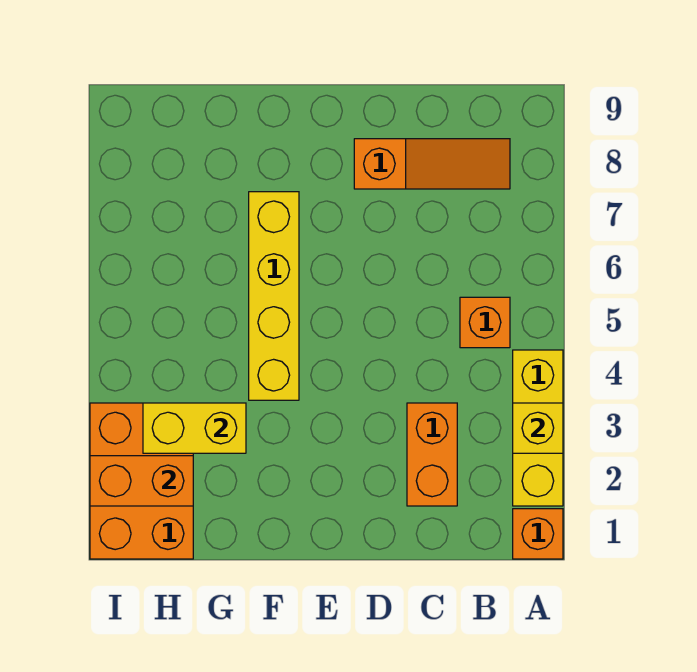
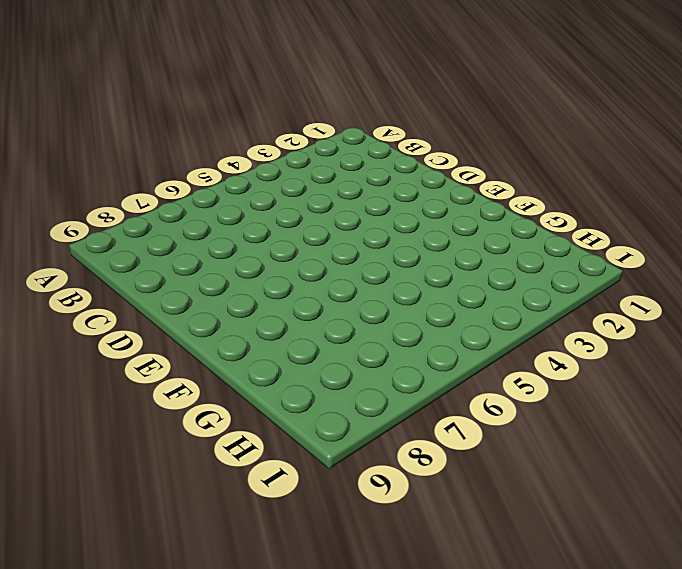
none -> orange brick A1 level 1
none -> yellow brick A2:A4 level 1

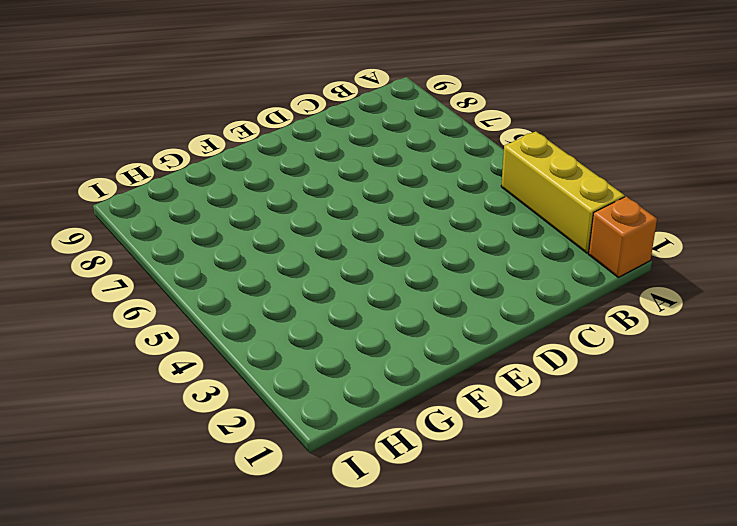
none -> orange brick B5 level 1
none -> orange slope B8:D8 level 1 top D

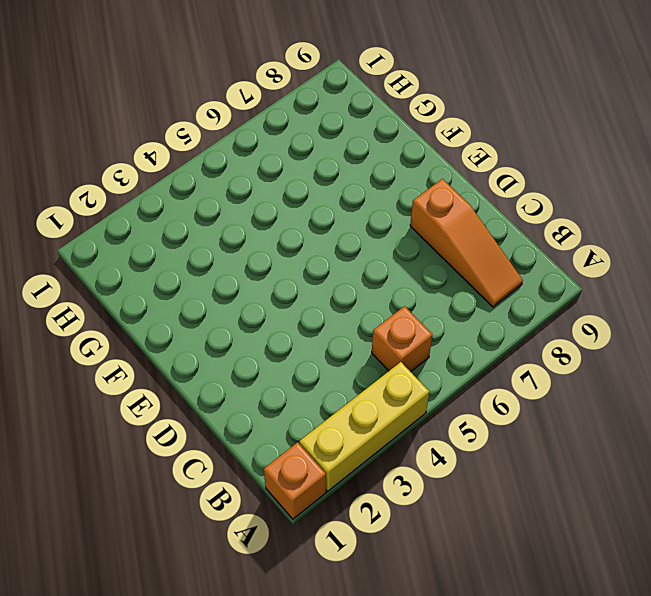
none -> orange brick C2:C3 level 1
none -> yellow brick F4:F7 level 1

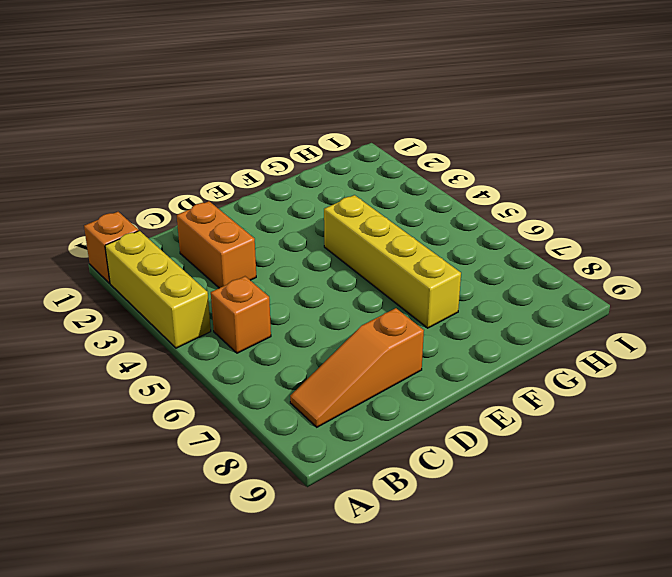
none -> orange brick H1:I3 level 1
none -> yellow brick A3 level 2

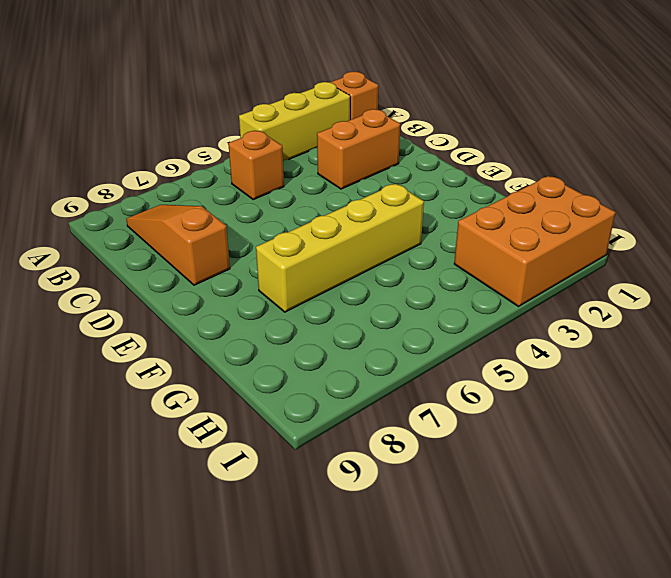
none -> yellow brick A3 level 2
none -> yellow brick G3:H3 level 2

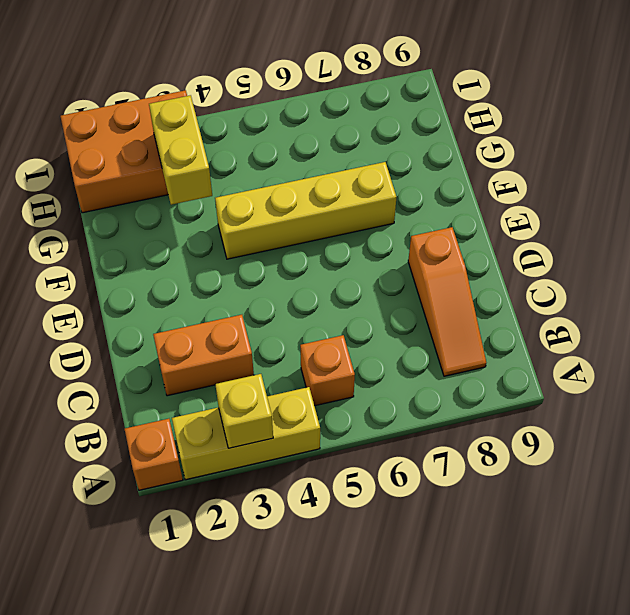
none -> orange brick H2:I2 level 2

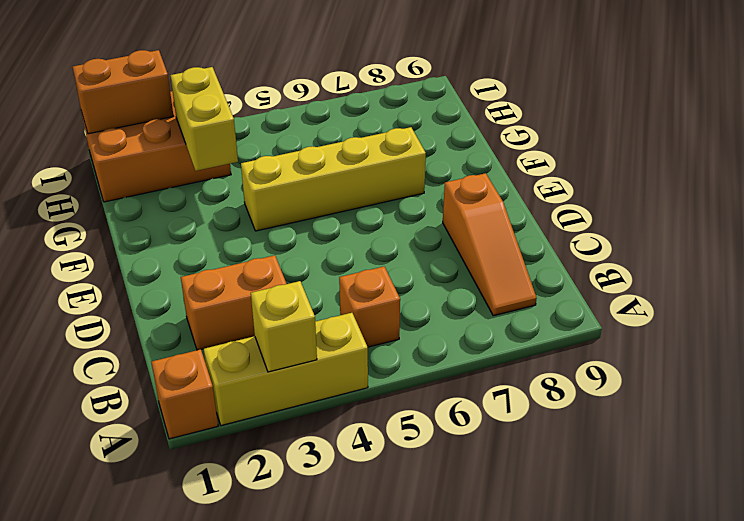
orange brick I1:I2 level 2 -> orange brick H2:I2 level 2

